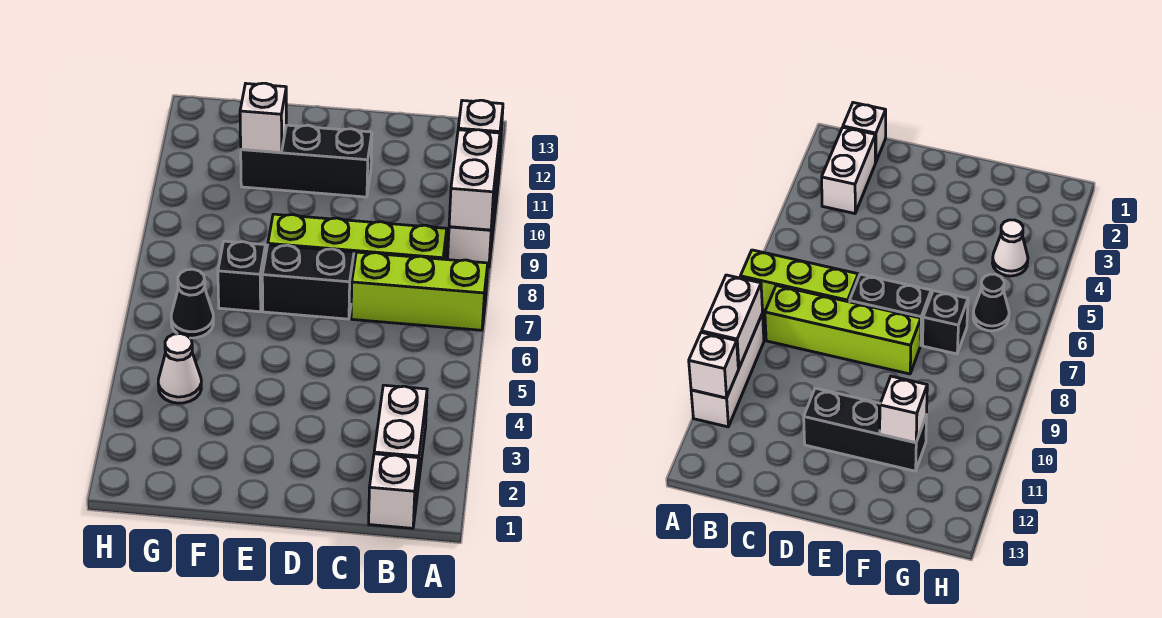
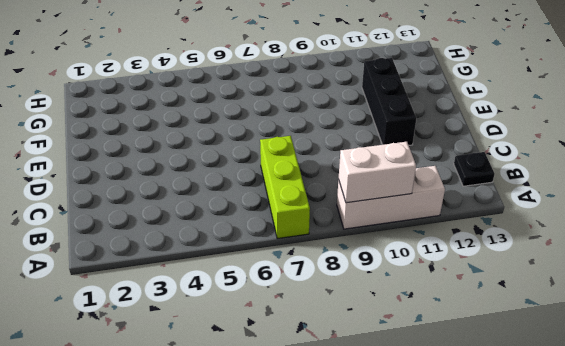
black plate B13 level 1 -> none
none -> white brick B1 level 1
none -> white brick B2:B3 level 1
none -> lime brick B8:E8 level 1

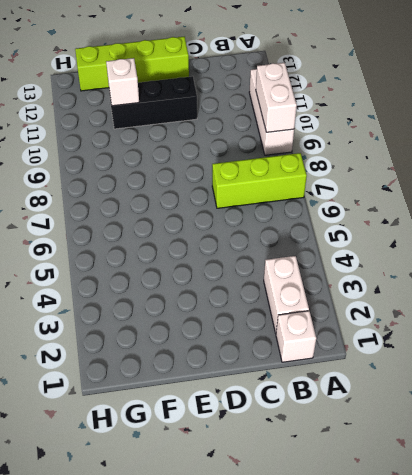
lime brick D13:G13 level 1 -> lime brick B8:E8 level 1
none -> black brick D7:E7 level 1
none -> black brick F7 level 1
none -> white cone G4 level 1

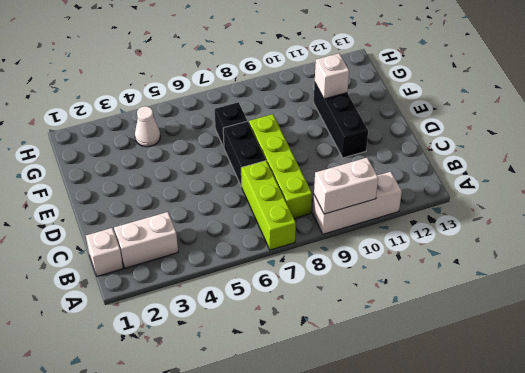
none -> black cone G6 level 1
none -> white brick A11 level 2

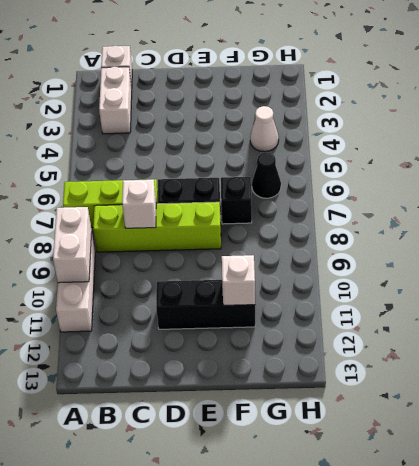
white brick C8 level 2 -> white brick A11 level 2

